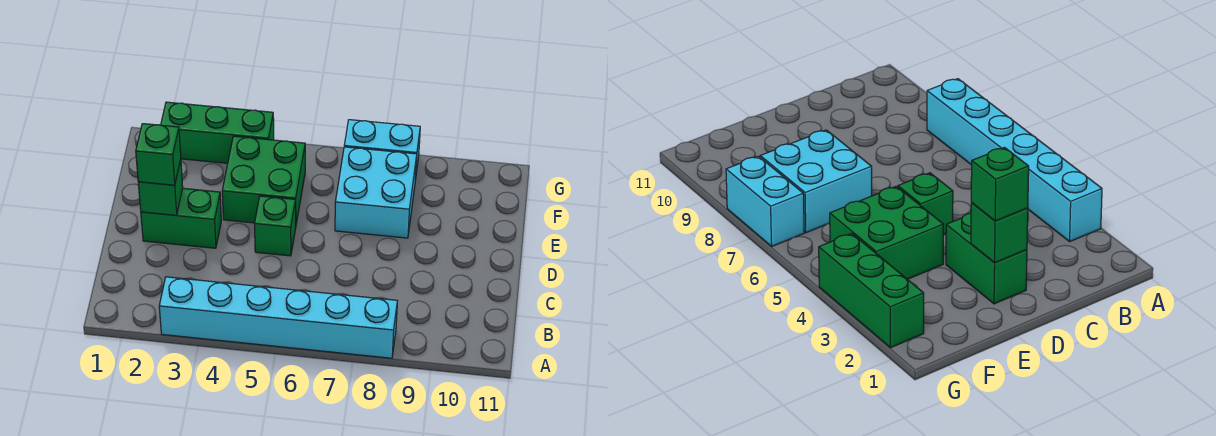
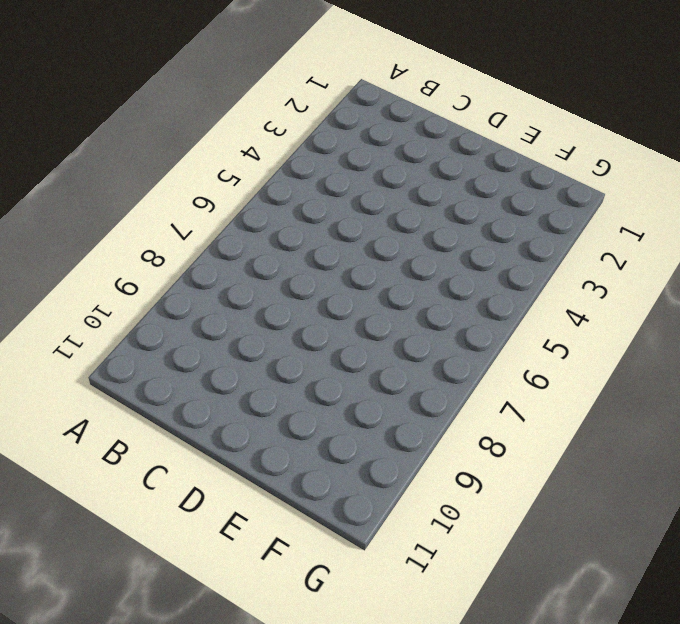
none -> cyan brick A3:A8 level 1
none -> green brick D2:D3 level 1

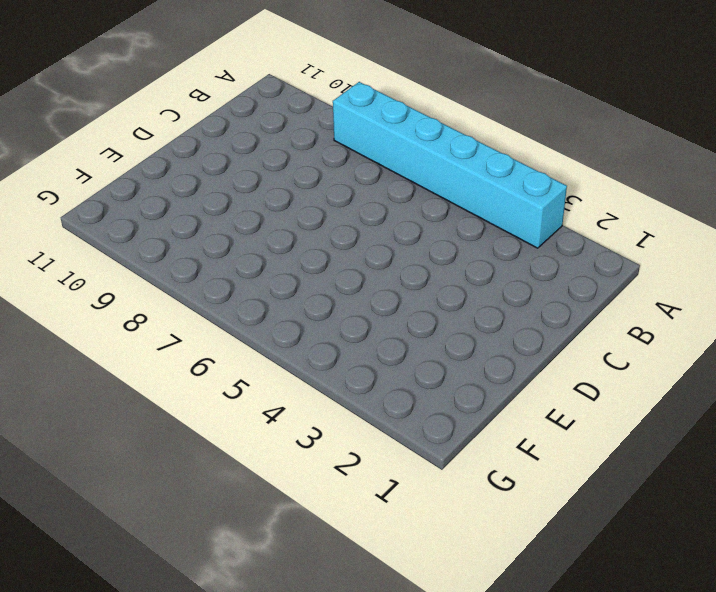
none -> green brick D2:D3 level 1
none -> green brick D5 level 1

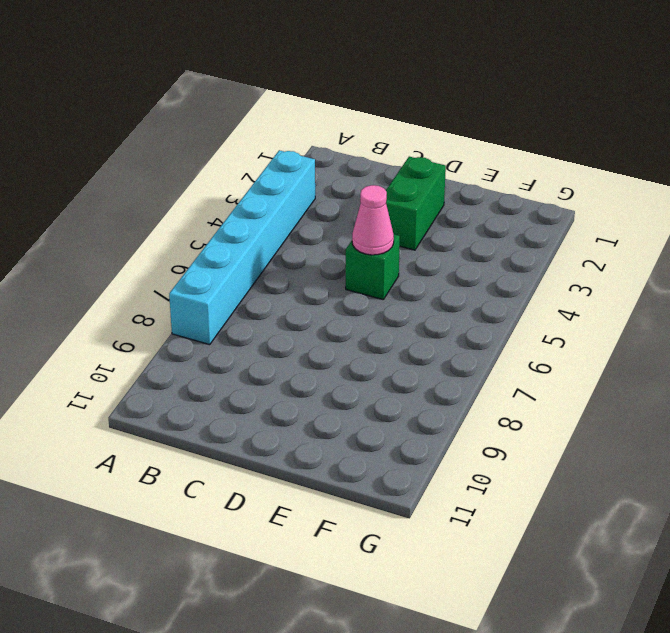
pink cone D5 level 2 -> none
none -> green brick E4:F5 level 1
none -> cyan brick E7:F8 level 1

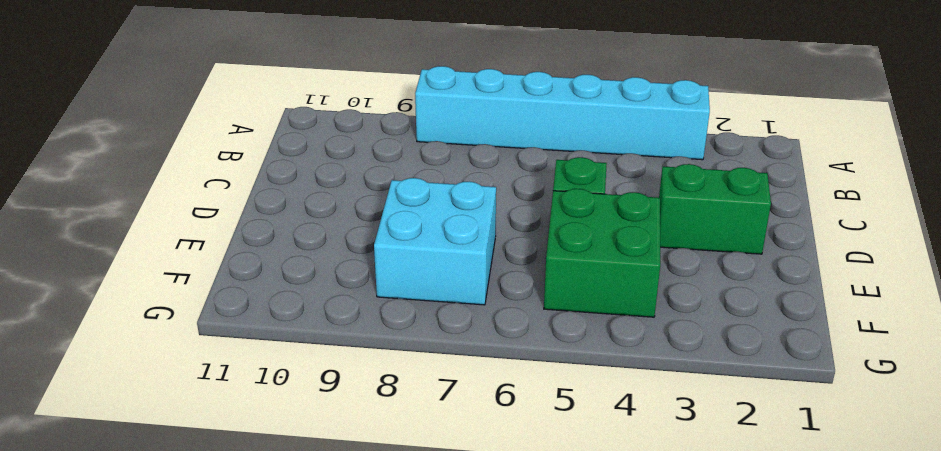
none -> green brick G2:G4 level 1
none -> cyan brick G7:G8 level 1

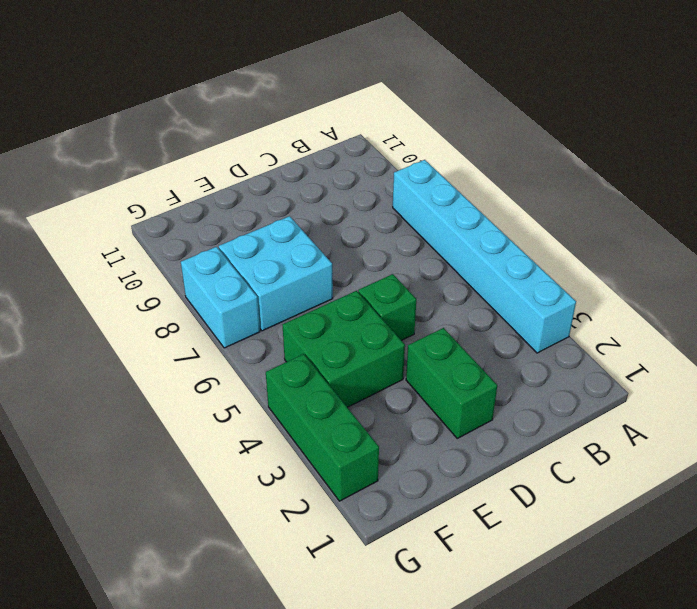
none -> green brick D2 level 2
none -> green brick D2 level 3

